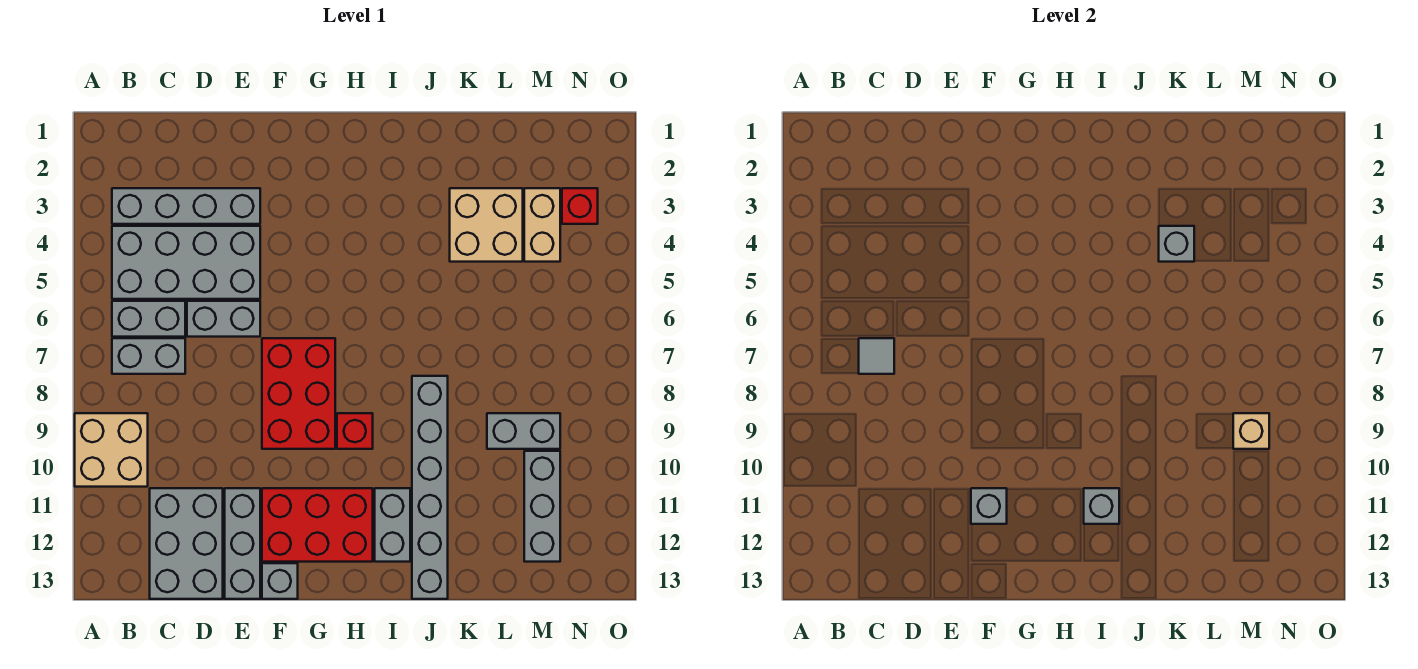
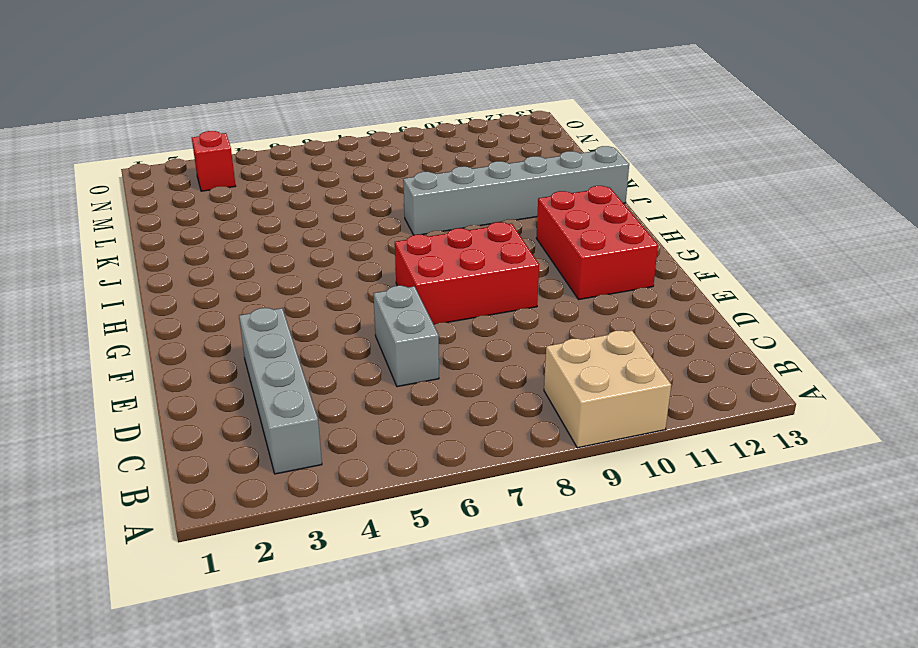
none -> grey brick B4:E5 level 1
none -> grey brick B6:C6 level 1
none -> grey brick B7:C7 level 1

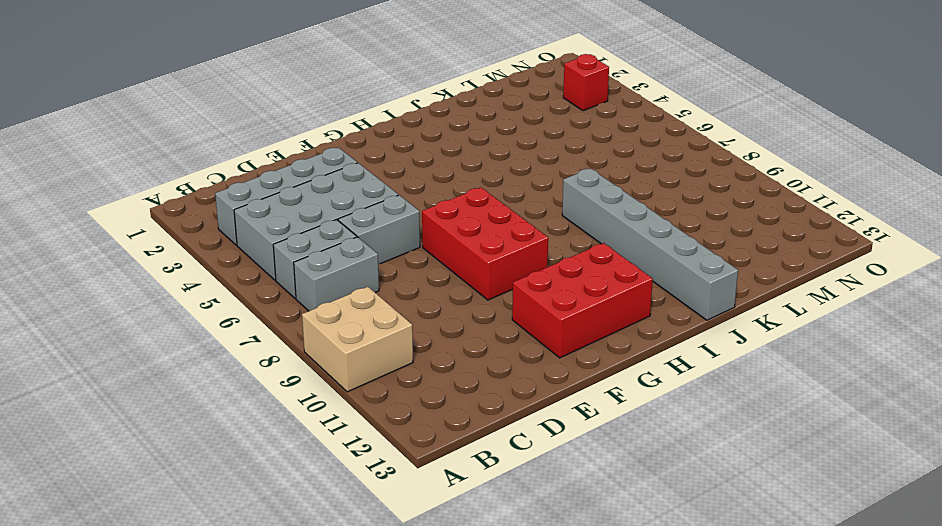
none -> grey brick C11:D13 level 1
none -> grey brick E11:E13 level 1
none -> grey brick F13 level 1

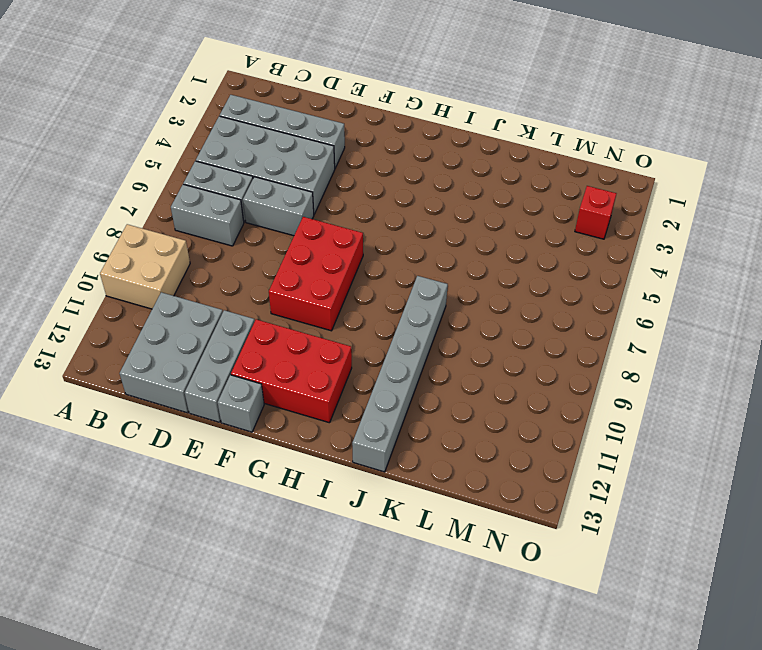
none -> red brick H9 level 1
none -> grey brick I11:I12 level 1
none -> tan brick K3:L4 level 1

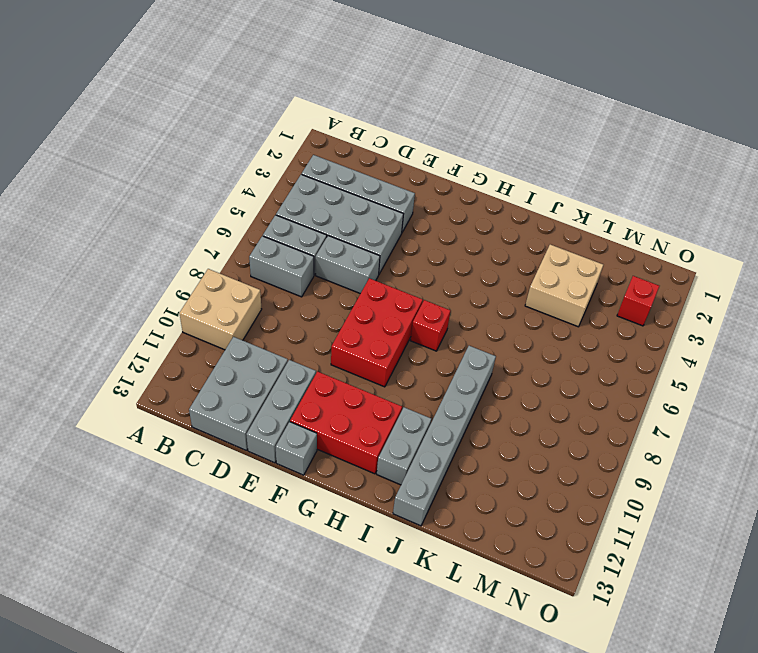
red brick H7 level 1 -> red brick H9 level 1
none -> grey brick L9:M9 level 1
none -> tan brick M3:M4 level 1
none -> grey brick M10:M12 level 1

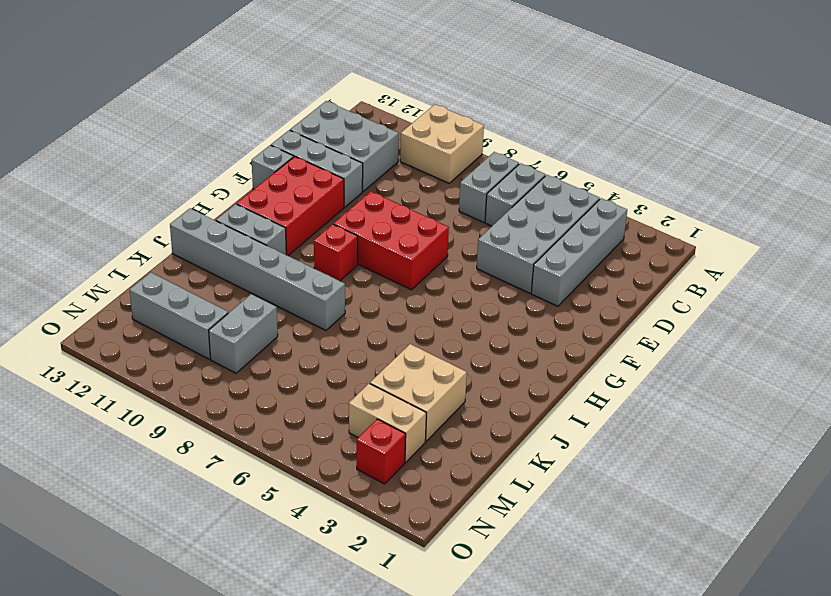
none -> grey brick D6:E6 level 1
none -> grey tile C7 level 2
none -> grey brick F11 level 2

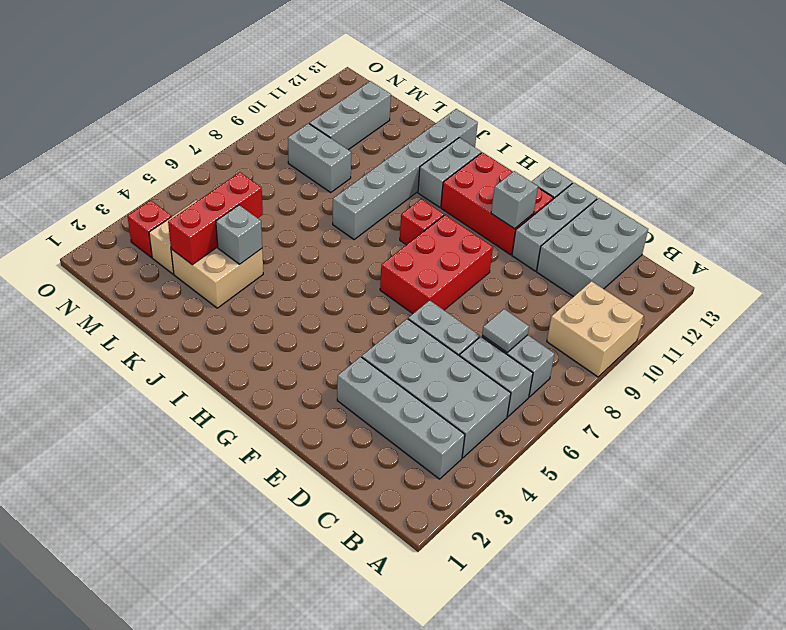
red brick L3:L5 level 2 -> none
none -> grey brick I11 level 2
none -> tan brick M9 level 2

